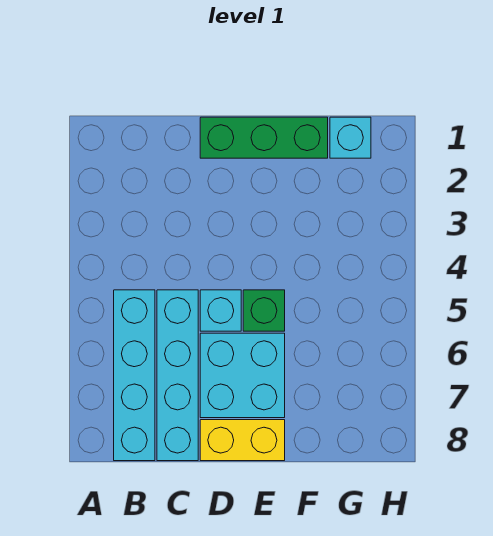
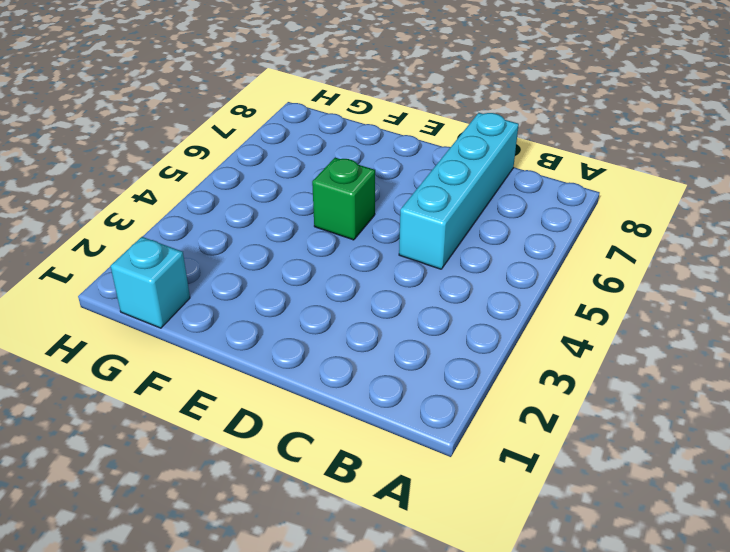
none -> cyan brick B5:B8 level 1
none -> green brick D1:F1 level 1

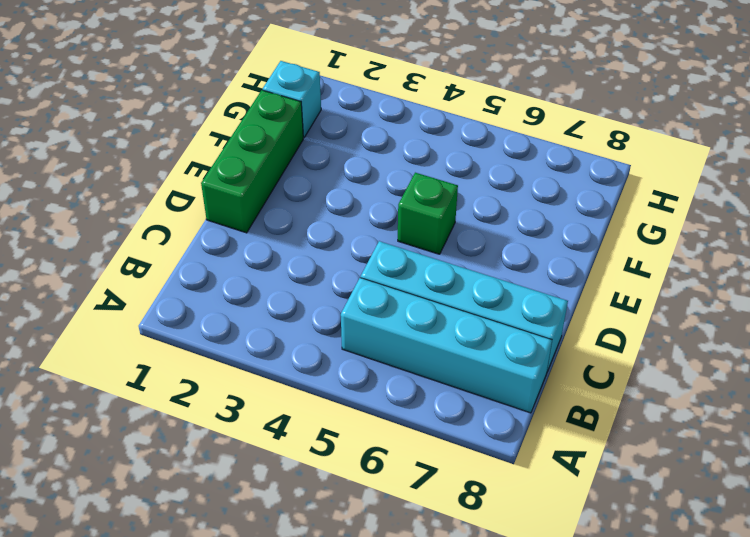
none -> cyan brick D5 level 1
none -> cyan brick D6:E7 level 1

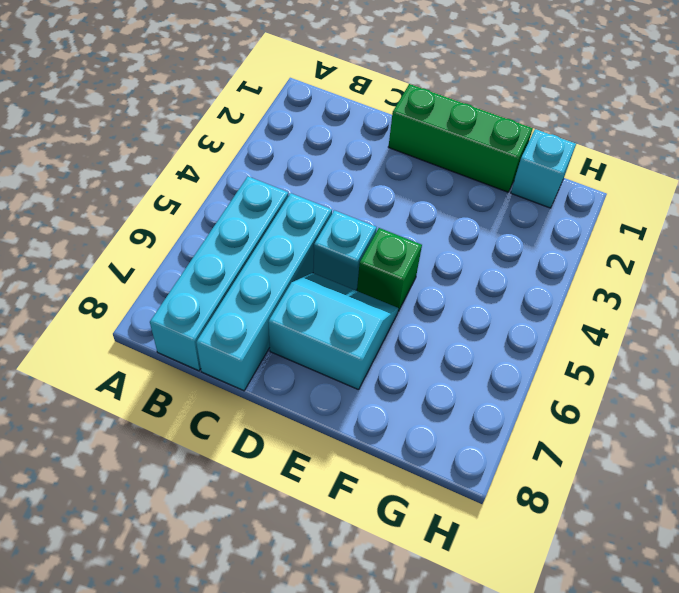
cyan slope D6:E7 level 1 top 7 -> cyan brick D6:E7 level 1
none -> yellow brick D8:E8 level 1

